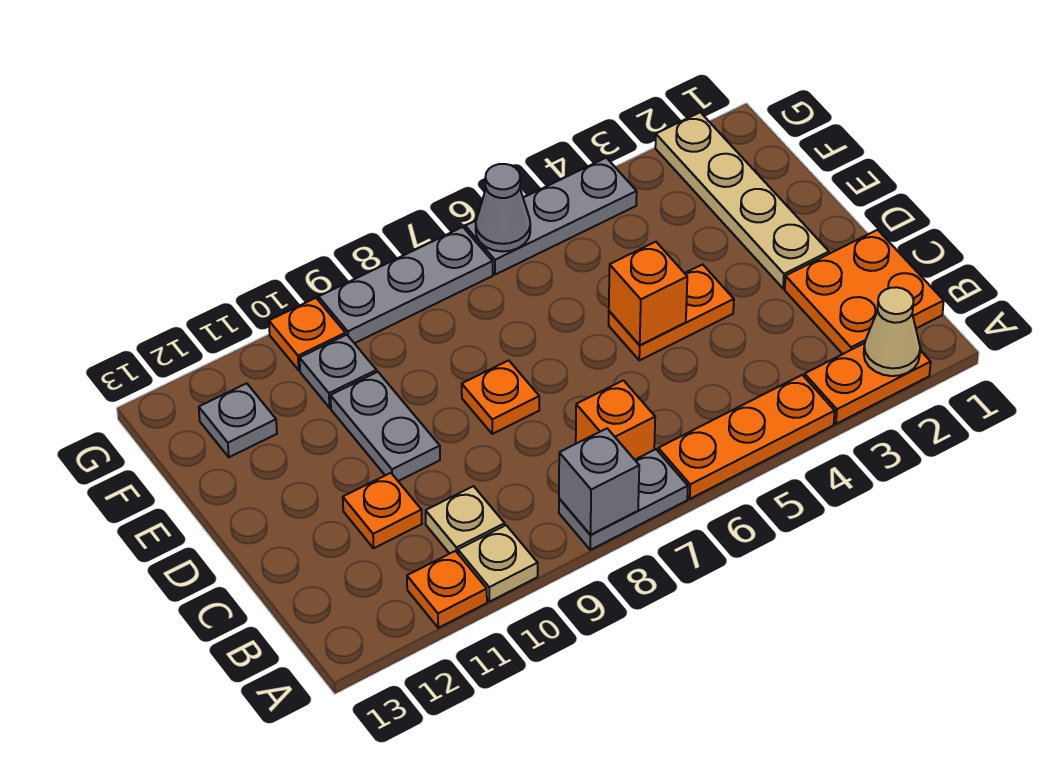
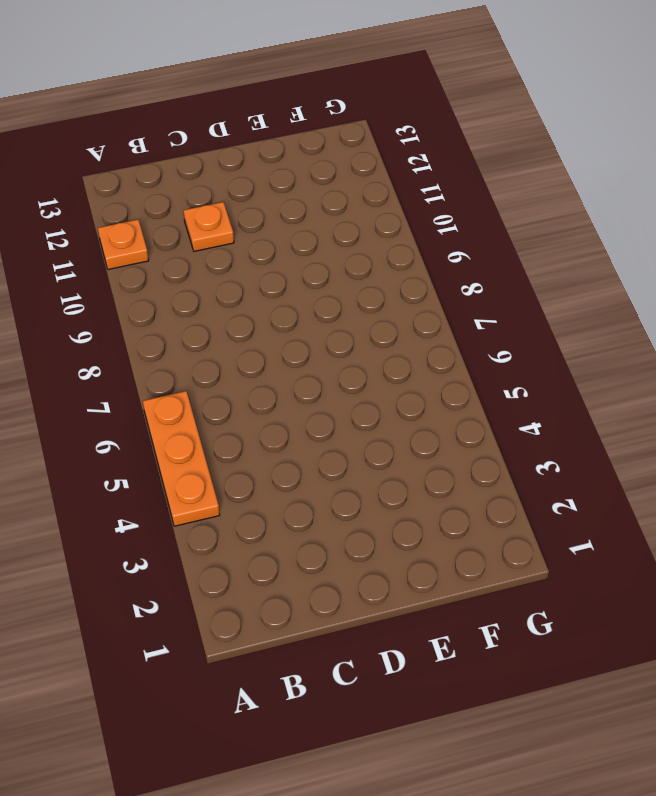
none -> orange plate A2:A3 level 1
none -> grey plate A7:A8 level 1
none -> tan plate A10 level 1

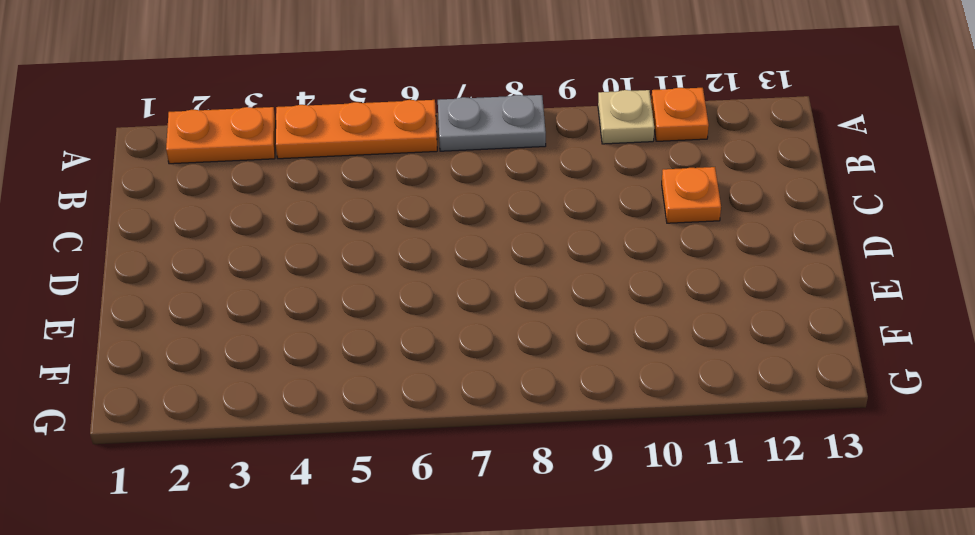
none -> orange plate B1:C2 level 1
none -> orange brick B7 level 1
none -> tan plate B10 level 1

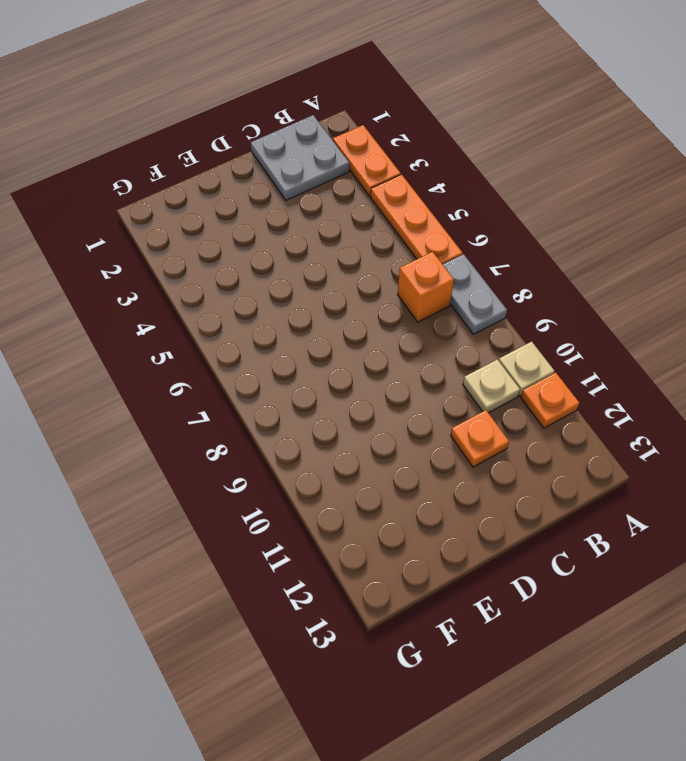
grey plate B1:C2 level 1 -> orange plate B1:C2 level 1
none -> tan plate D2:G2 level 1
none -> orange plate D4:D5 level 1
none -> orange plate D8 level 1

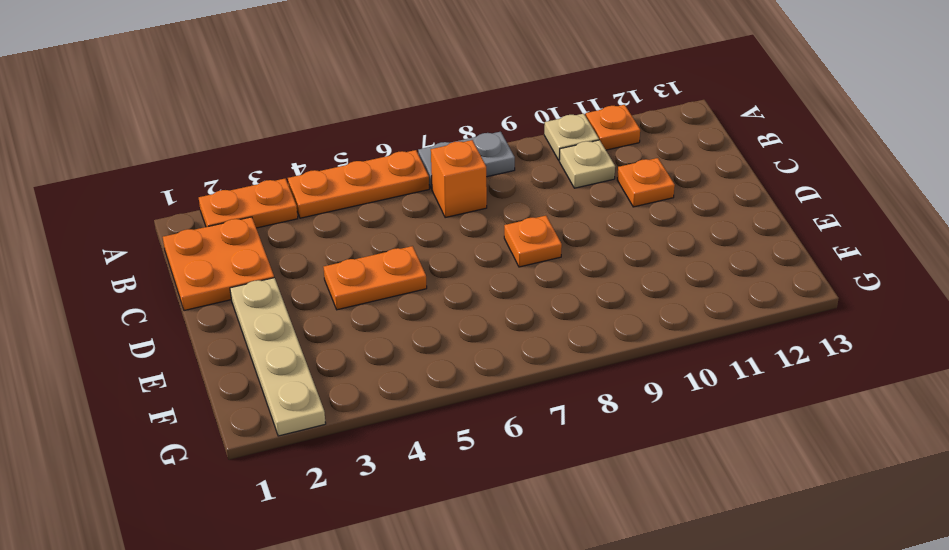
none -> grey plate D10:E10 level 1
none -> grey plate F10 level 1
none -> grey plate F12 level 1

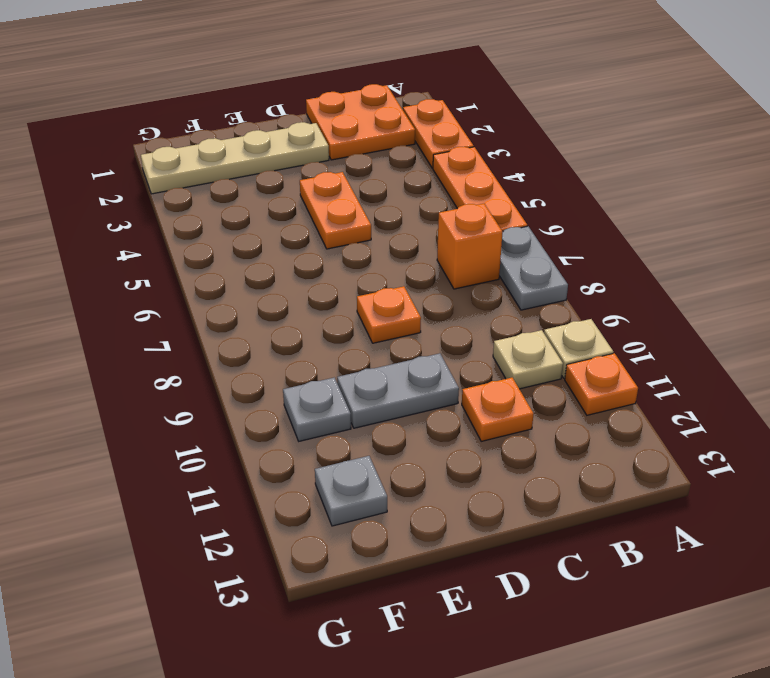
none -> grey plate G4:G6 level 1
none -> grey plate G7:G9 level 1
none -> orange plate G10 level 1

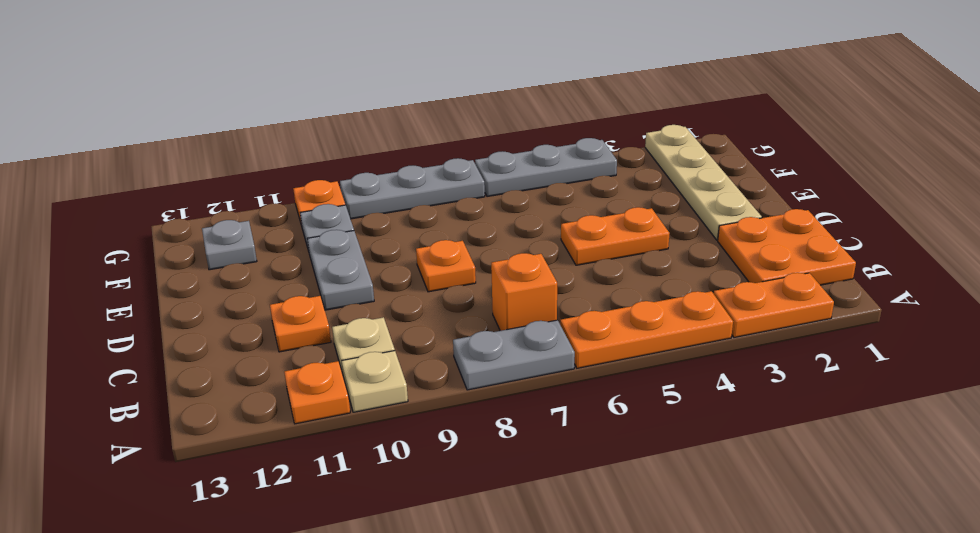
none -> tan cone A2 level 2
none -> grey brick A8 level 2
none -> orange brick D5 level 2

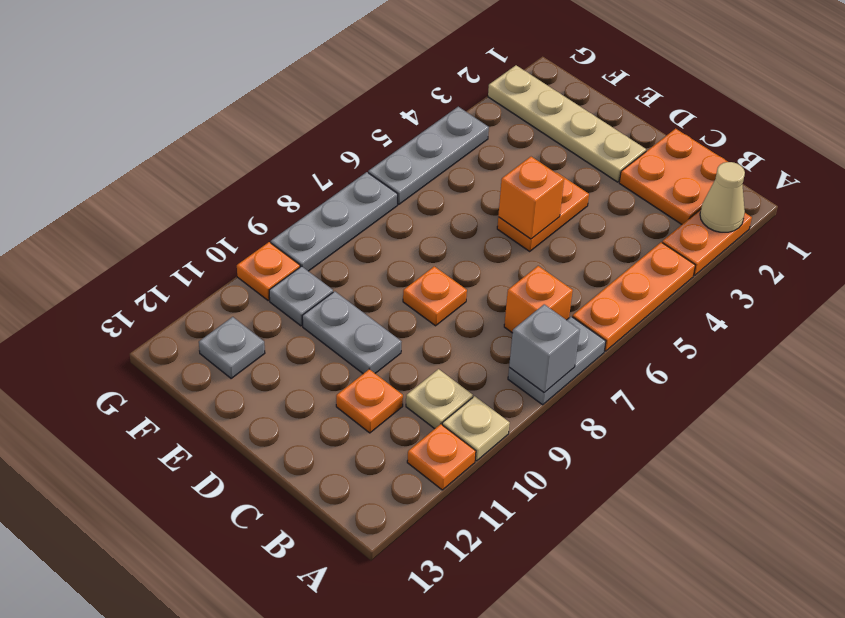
none -> grey cone G6 level 2

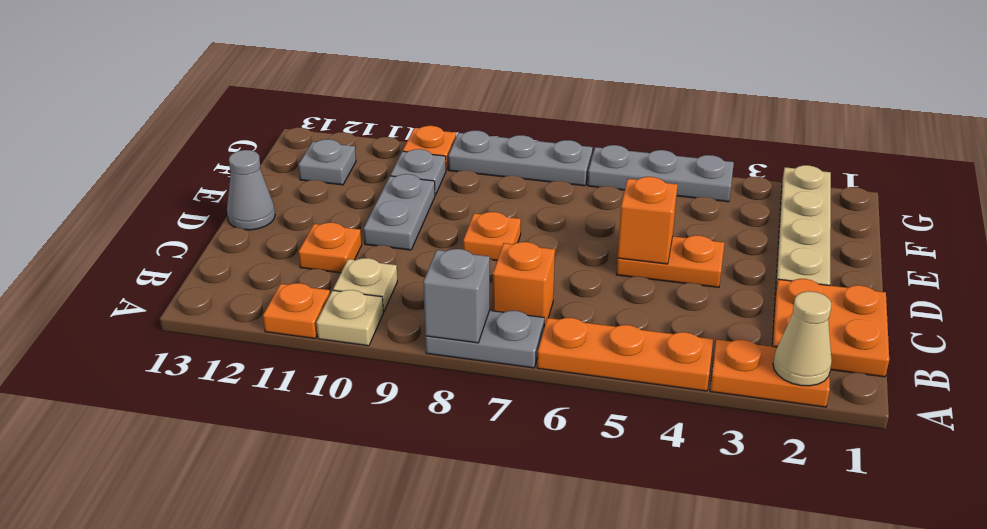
grey cone D13 level 1 -> grey cone G6 level 2

